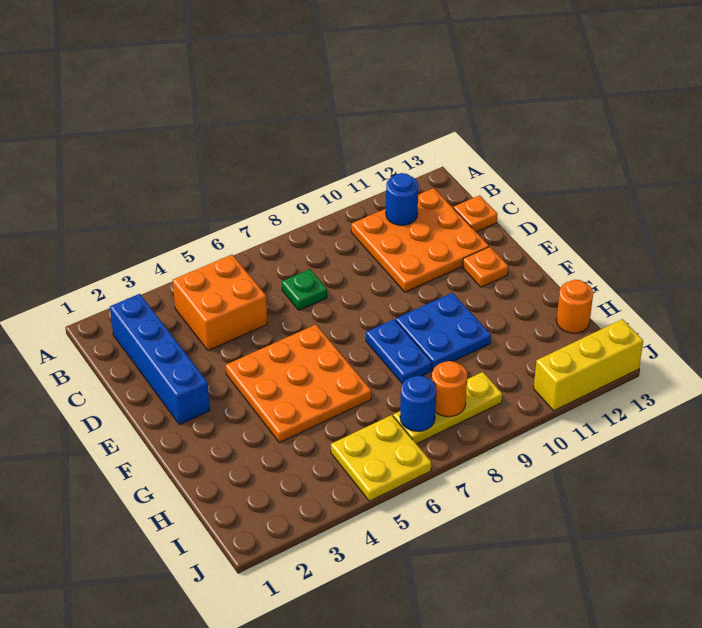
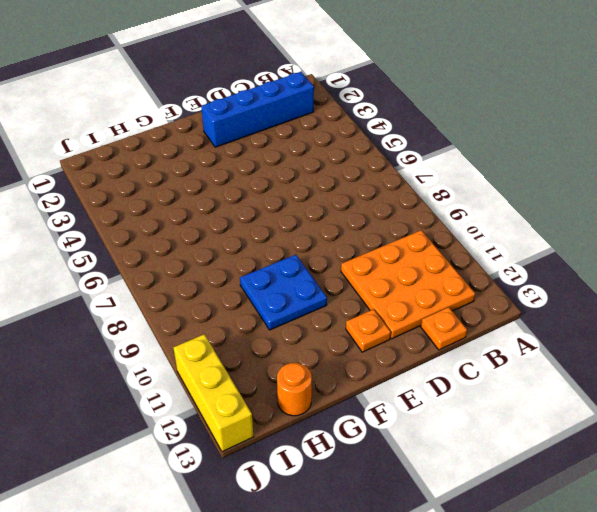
none -> orange brick B4:C5 level 1
none -> green plate C7 level 1
none -> orange plate E4:G6 level 1

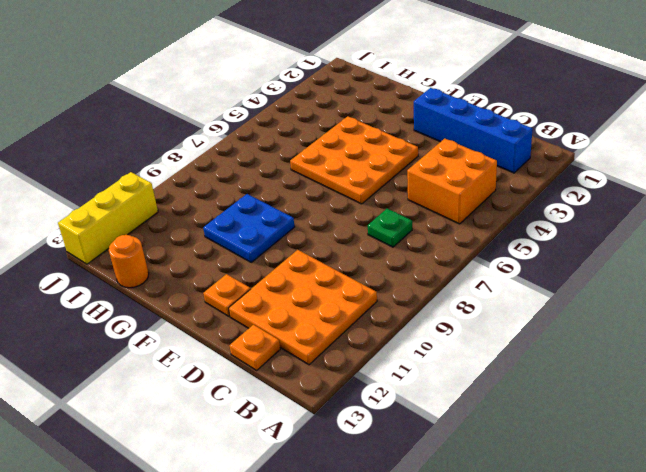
none -> blue plate F8:G8 level 1
none -> yellow plate I5:J6 level 1
none -> yellow plate I7:I9 level 1

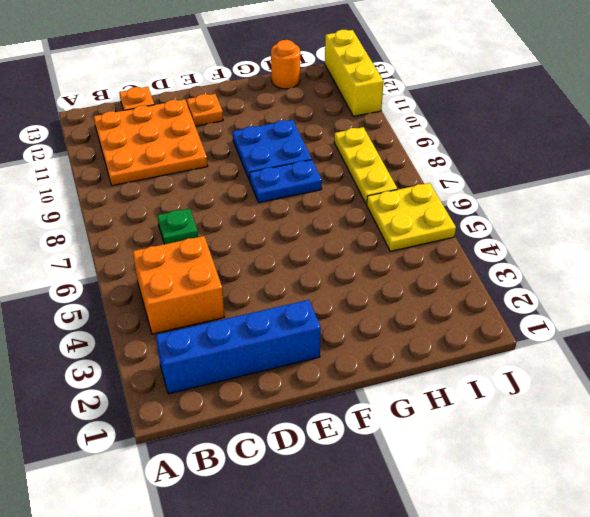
none -> orange plate E4:G6 level 1
none -> blue round brick B11 level 2
none -> blue round brick I7 level 2

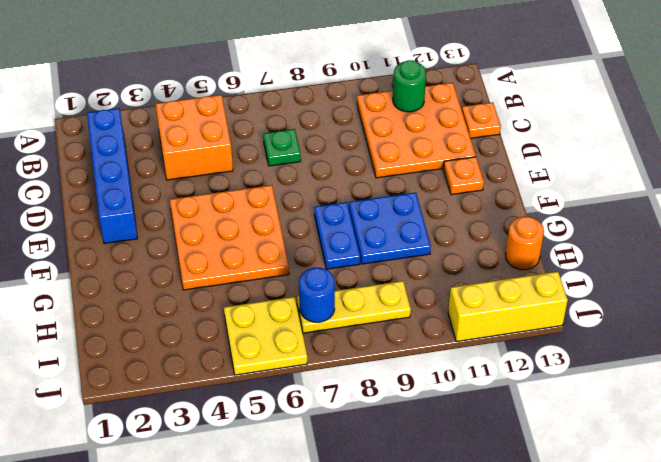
green round brick B11 level 2 -> blue round brick B11 level 2
none -> orange round brick I8 level 2

